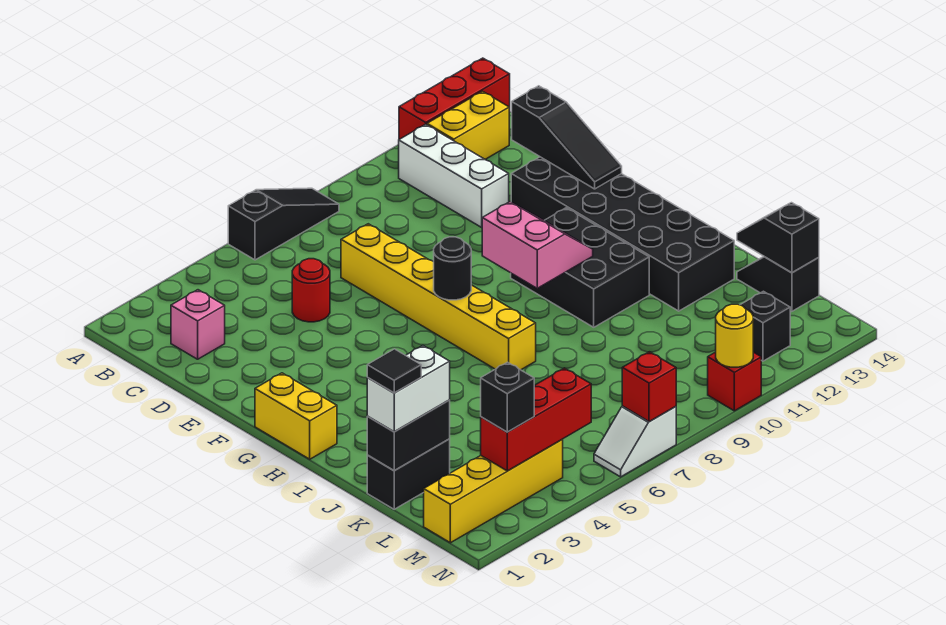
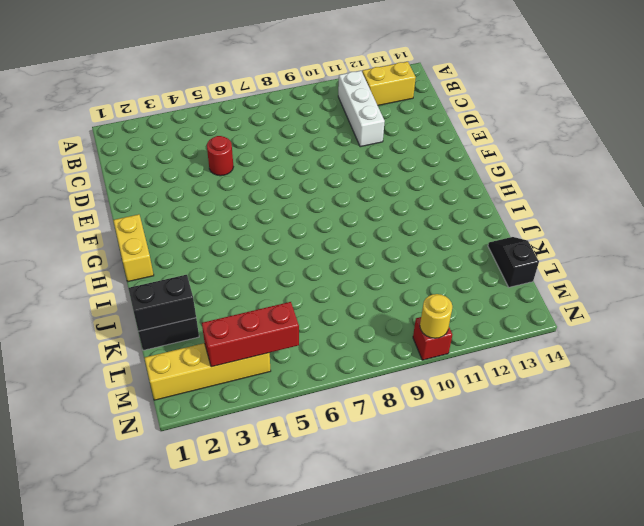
none -> black slope A6:A8 level 1 top 6
none -> red brick A12:A14 level 1
none -> pink brick C2 level 1

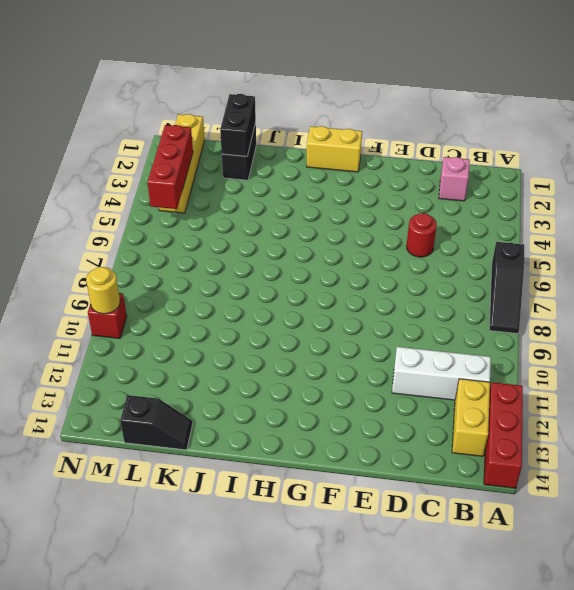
none -> yellow brick D7:I7 level 1
none -> black brick E12:J13 level 1
none -> black brick G10:I11 level 1

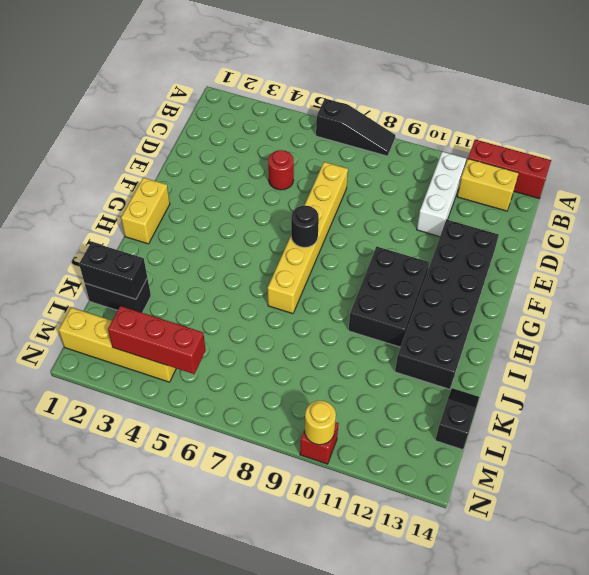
none -> pink brick C2 level 1
none -> black brick M12 level 1
none -> white slope N6:N7 level 1 top 7

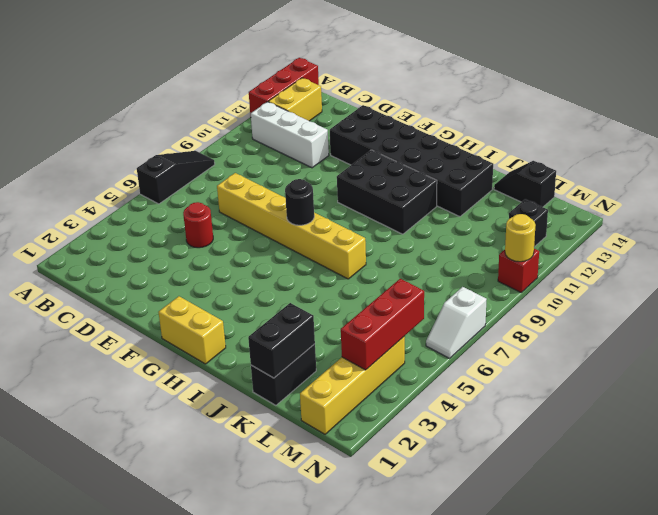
none -> pink brick C2 level 1
none -> black slope D13:F13 level 2 top D
none -> pink slope G9:H10 level 2 top 9

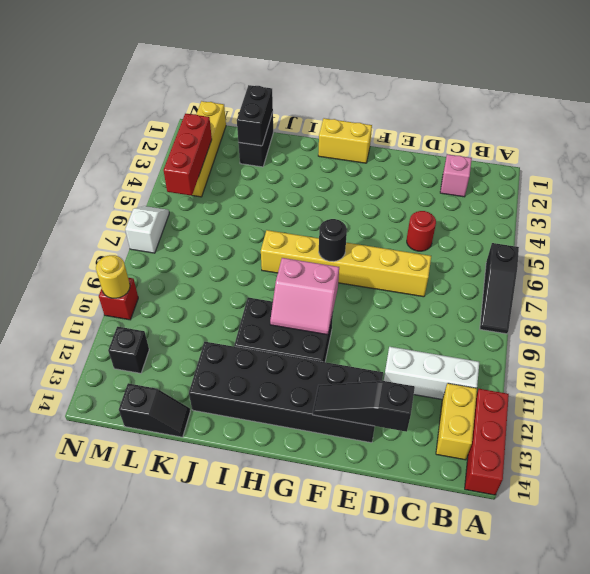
none -> black slope K14:L14 level 2 top L
none -> red brick N7 level 2
none -> white brick K1:K2 level 3

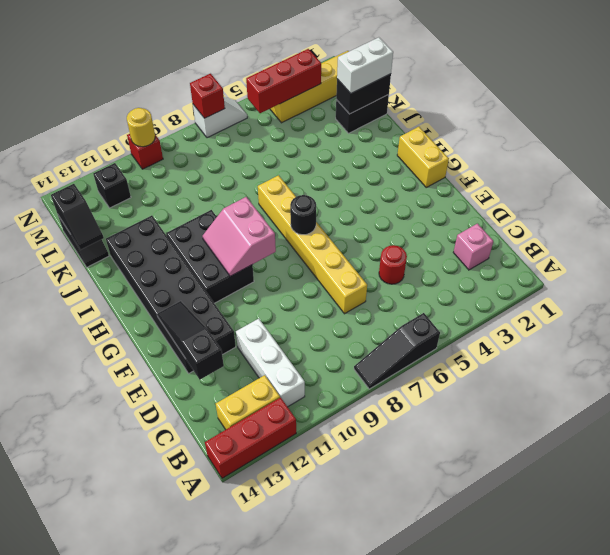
none -> black brick M3 level 3
none -> black tile K1 level 4

